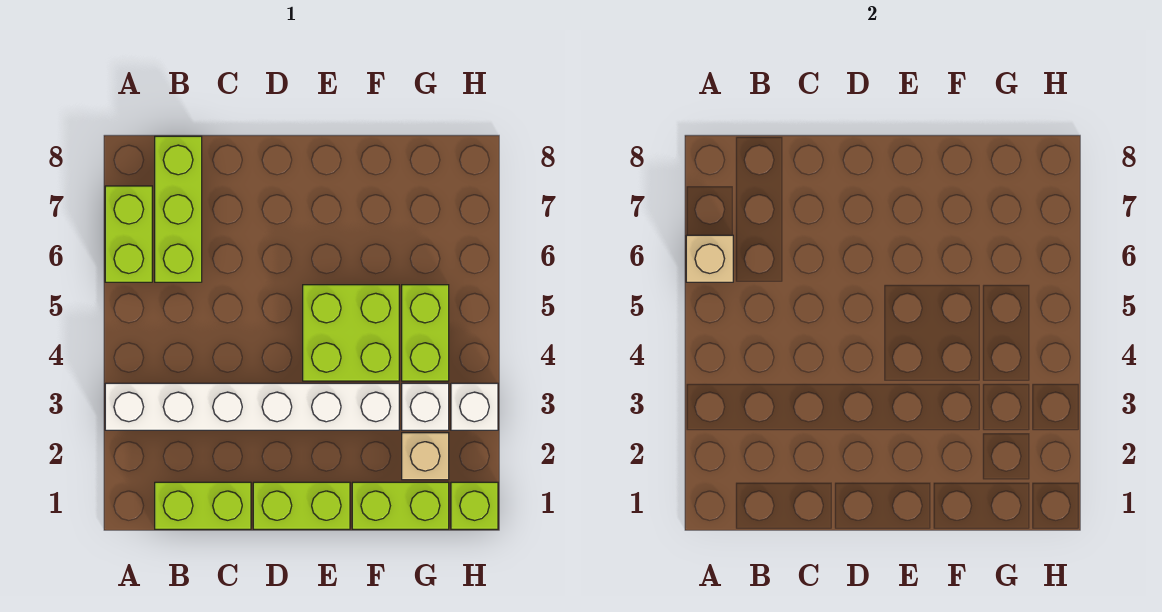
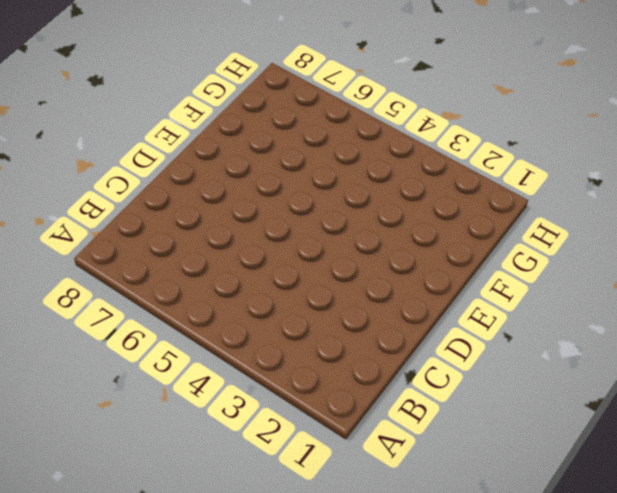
none -> white brick A3:F3 level 1
none -> lime brick A6:A7 level 1
none -> lime brick B1:C1 level 1

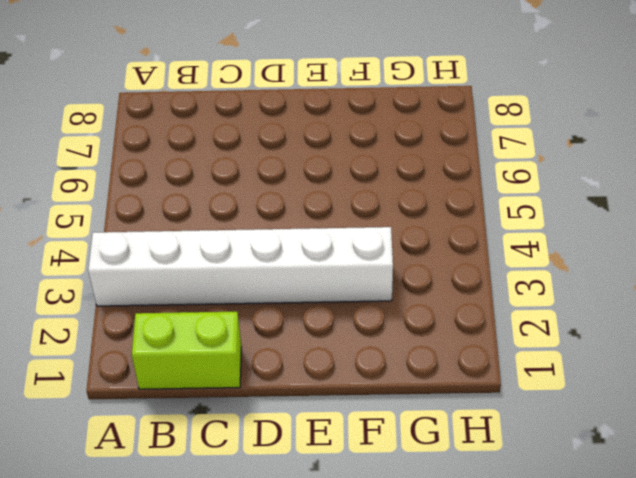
none -> lime brick A6:A7 level 1
none -> lime brick B6:B8 level 1
none -> lime brick D1:E1 level 1

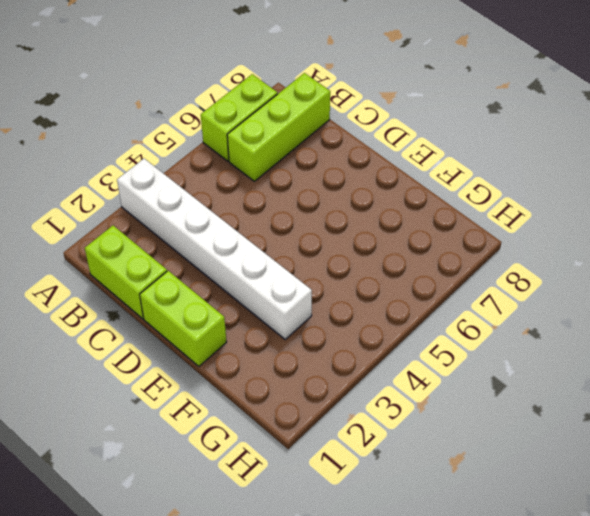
none -> lime brick E4:F5 level 1
none -> lime brick F1:G1 level 1
none -> tan brick G2 level 1

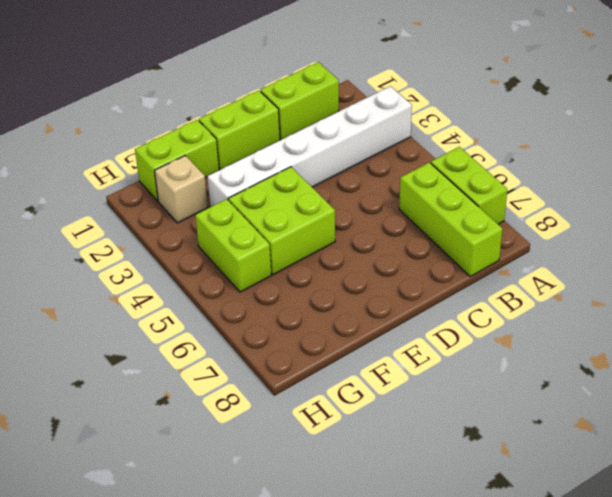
none -> white brick G3 level 1
none -> lime brick H1 level 1
none -> white brick H3 level 1

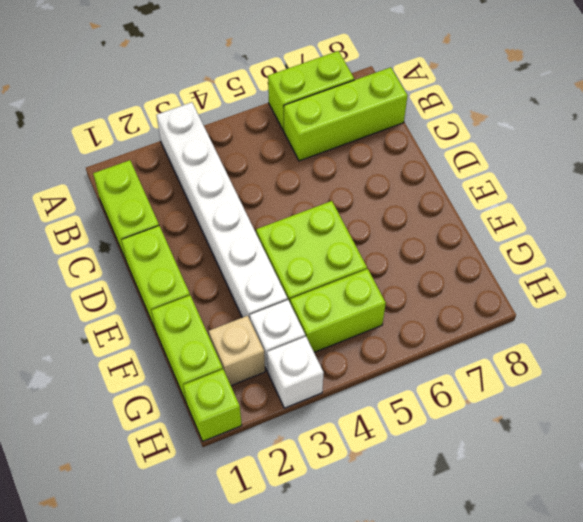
none -> tan brick A6 level 2

